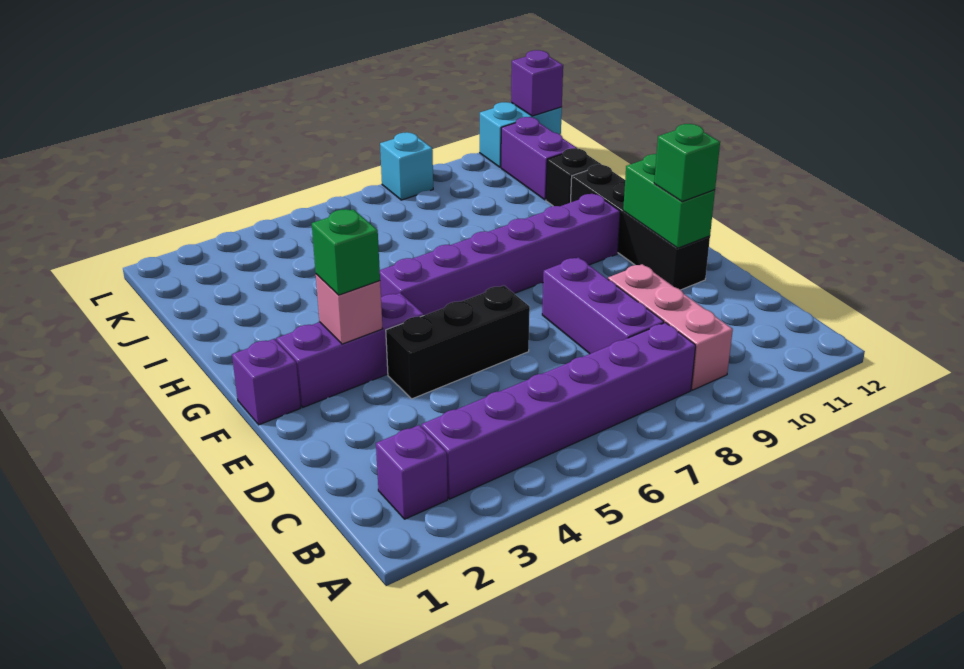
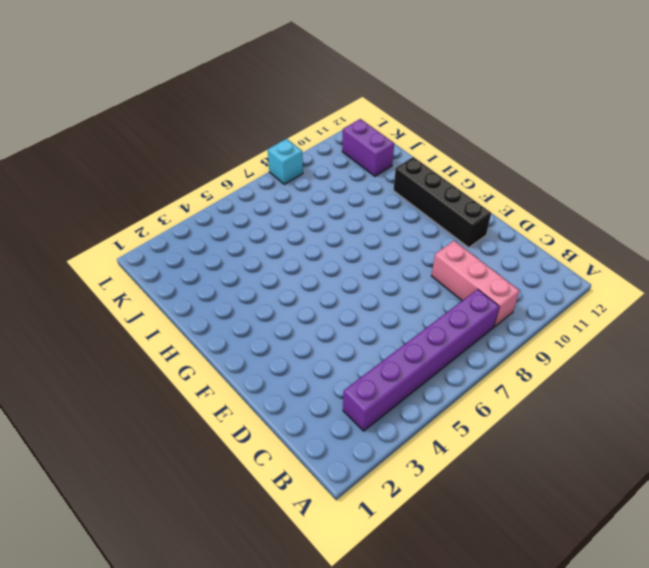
none -> purple brick B2 level 1
none -> purple brick C8:E8 level 1
none -> black brick E4:E6 level 1

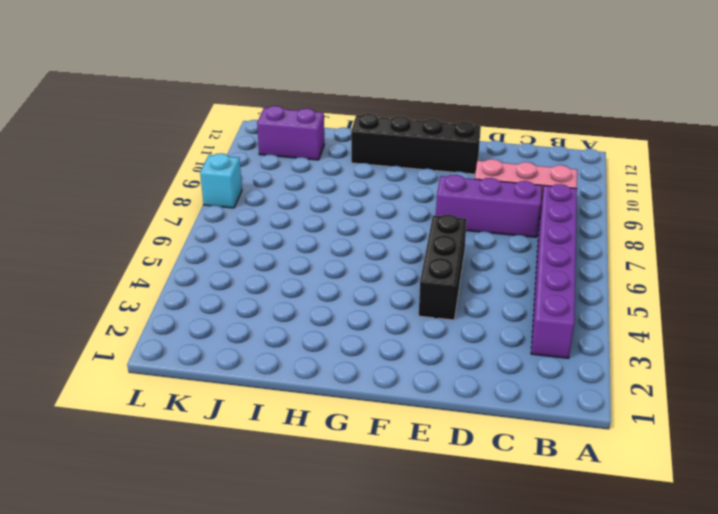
none -> purple brick B2 level 1
none -> purple brick F1 level 1
none -> purple brick F2:F4 level 1

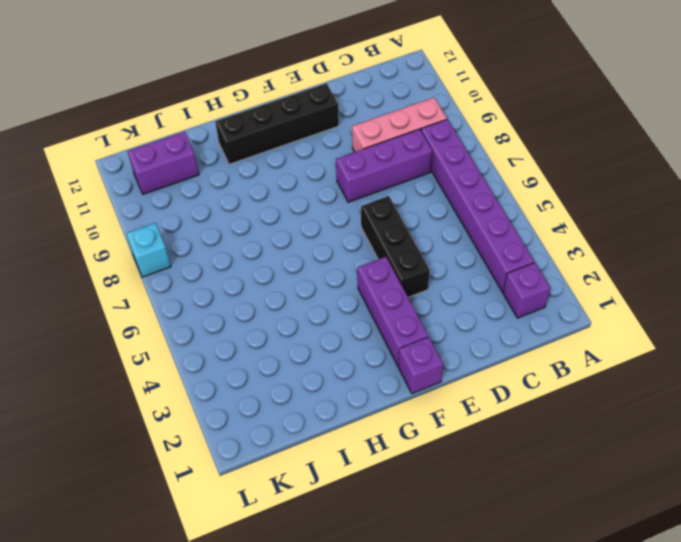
none -> purple brick G5:G10 level 1
none -> black brick I11 level 1
none -> cyan brick L11:L12 level 1

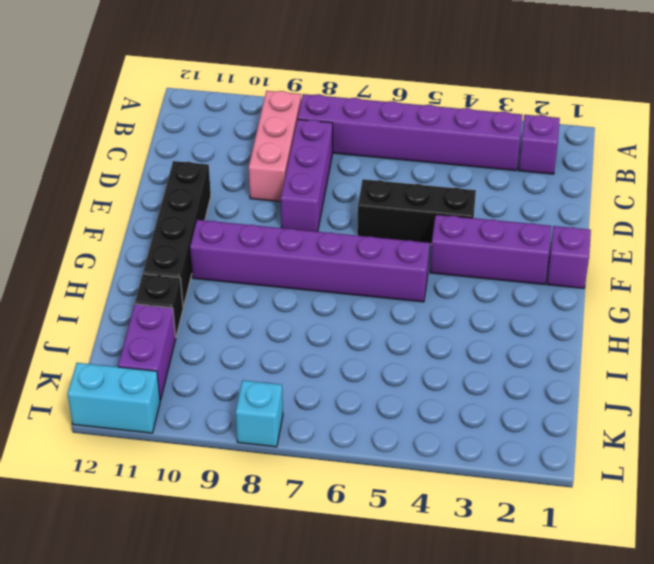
none -> green brick E11:F11 level 2
none -> pink brick F3 level 2
none -> purple brick L12 level 2

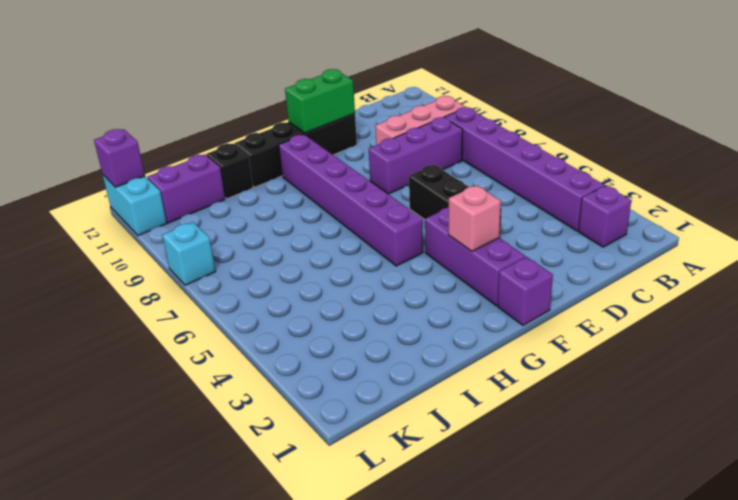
none -> green brick E11 level 3
none -> green brick F3 level 3

